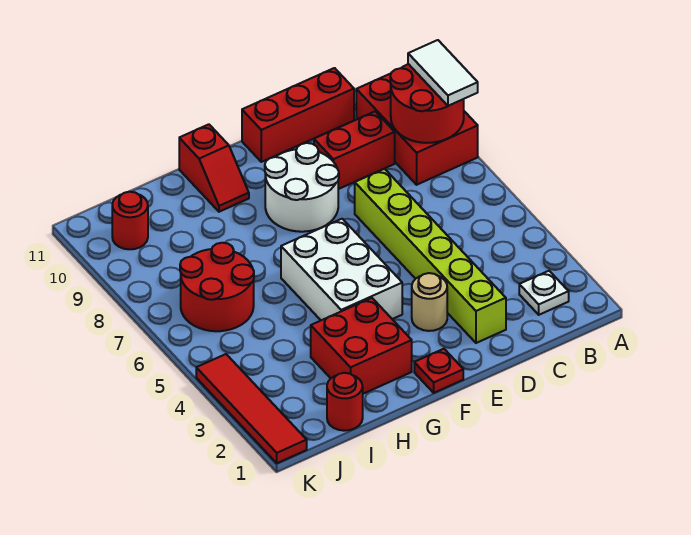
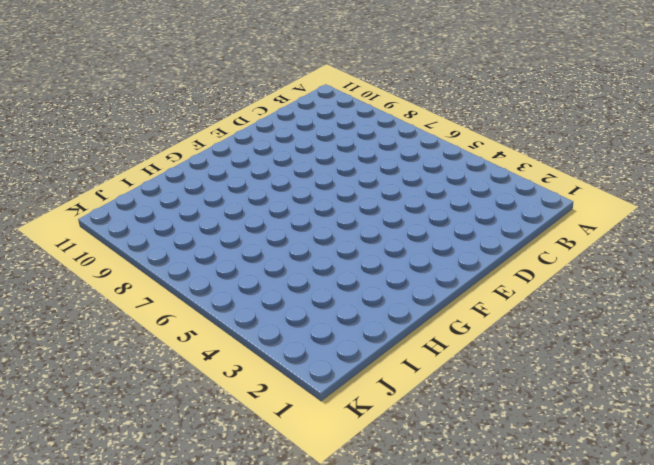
none -> red brick A8:B10 level 1
none -> white plate B2 level 1
none -> red brick C9:D9 level 1

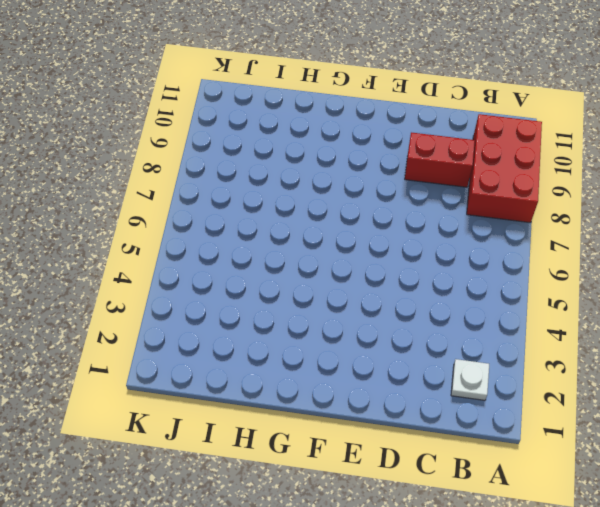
none -> red brick C11:E11 level 1
none -> lime brick D2:D7 level 1
none -> tan round brick E3 level 1

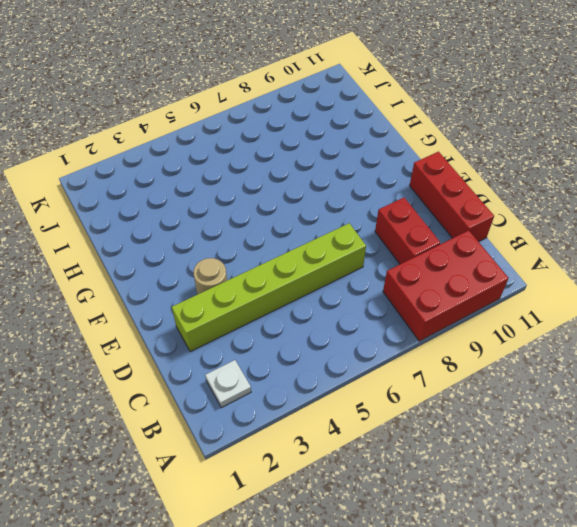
none -> white round brick E8:F9 level 1
none -> red plate F1 level 1
none -> white brick F4:G6 level 1

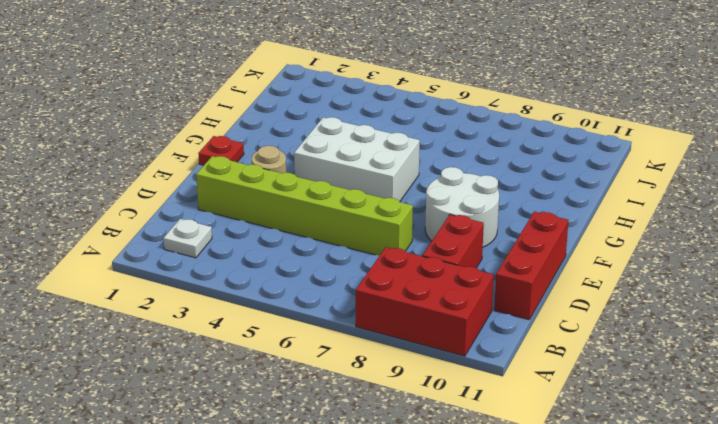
none -> red brick G2:H3 level 1
none -> red slope G10:G11 level 1 top 11
none -> red round brick I1 level 1

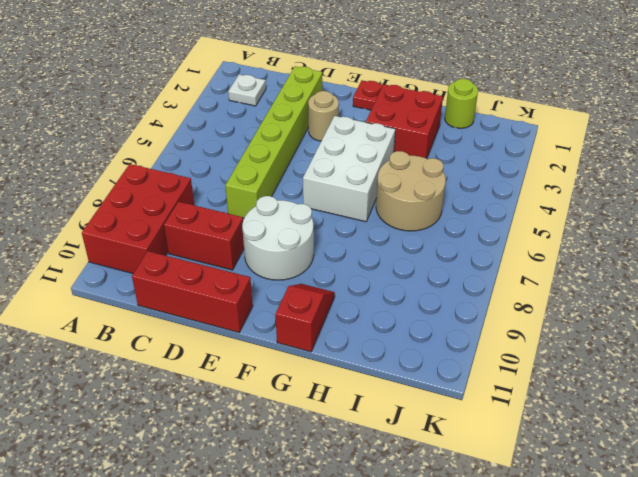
tan round brick H5:I6 level 1 -> red round brick I6:J7 level 1
lime round brick I1 level 1 -> red round brick I1 level 1
none -> red round brick J10 level 1
none -> red tile K1:K4 level 1
none -> red round brick A8:B9 level 2

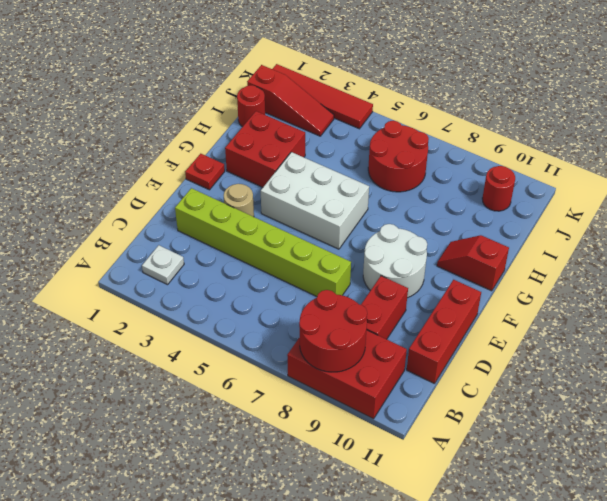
red slope J1:J3 level 1 top 1 -> none
none -> white tile A8:A9 level 3

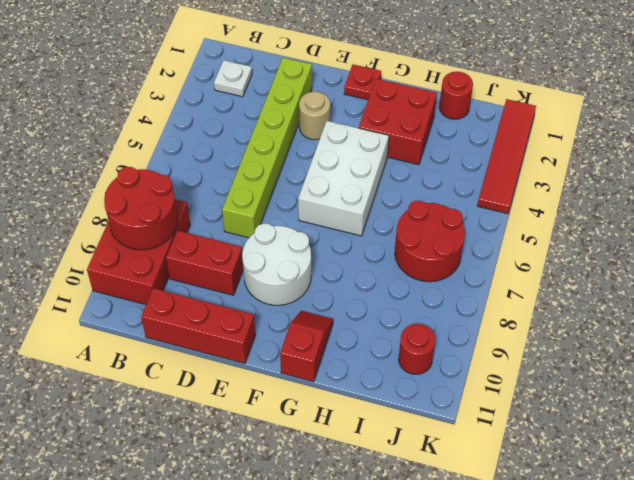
none -> white tile A8:A9 level 3

